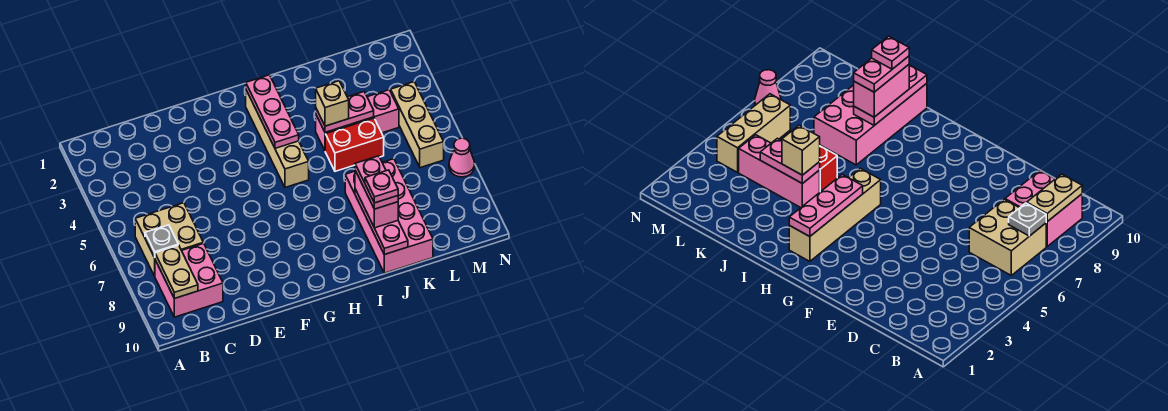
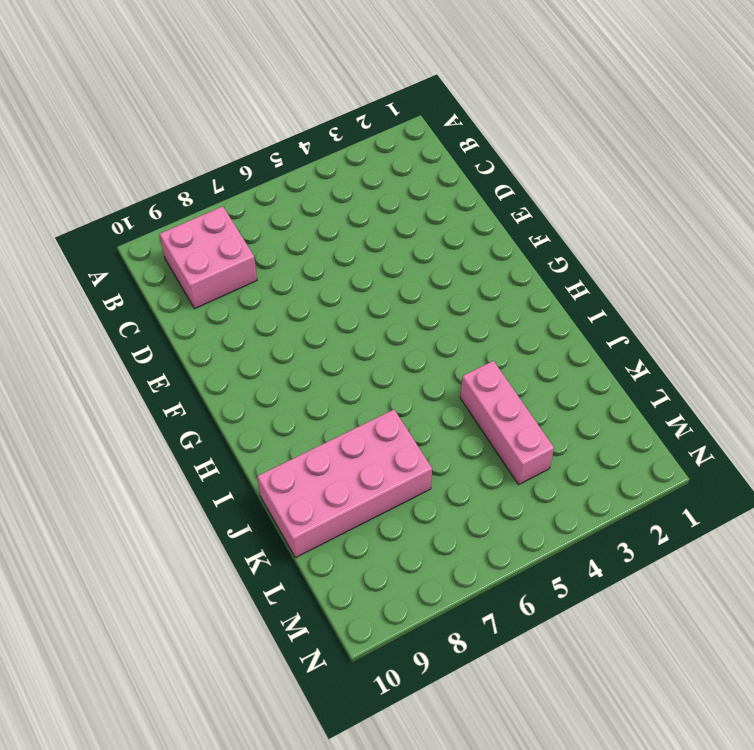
none -> tan brick B6:C7 level 1
none -> tan brick H2:H5 level 1
none -> red brick J5:K5 level 1

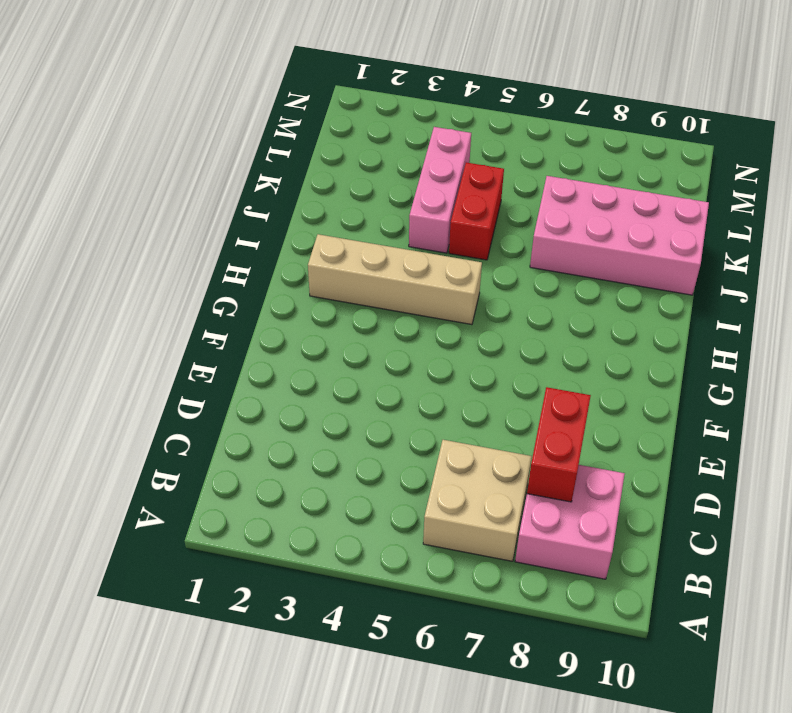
red brick C8:D8 level 2 -> none
none -> tan brick M4:M6 level 1
none -> pink cone N7 level 1
none -> grey plate B7 level 2

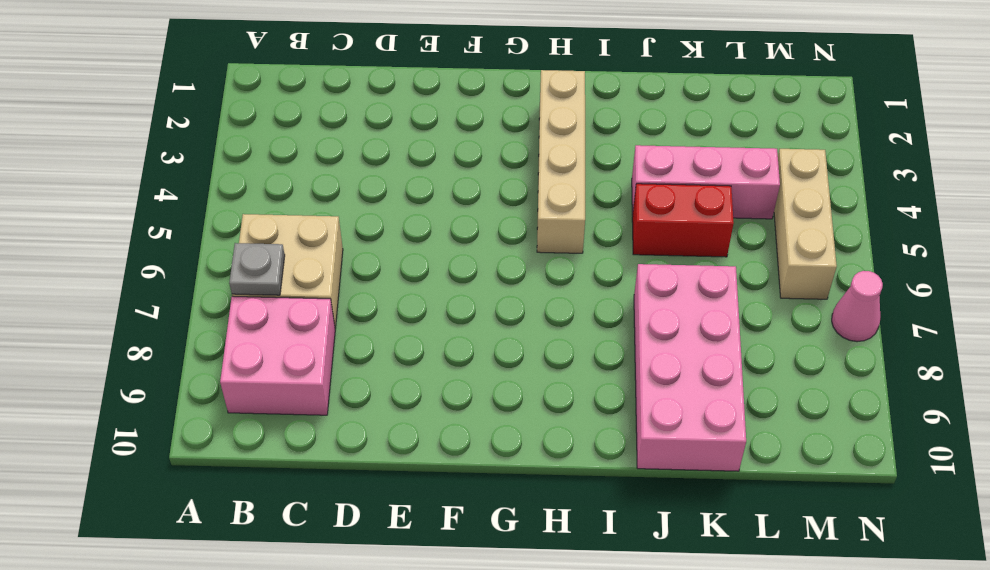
none -> tan plate B8:B9 level 2
none -> pink plate H2:H4 level 2
none -> pink plate J4:K4 level 2

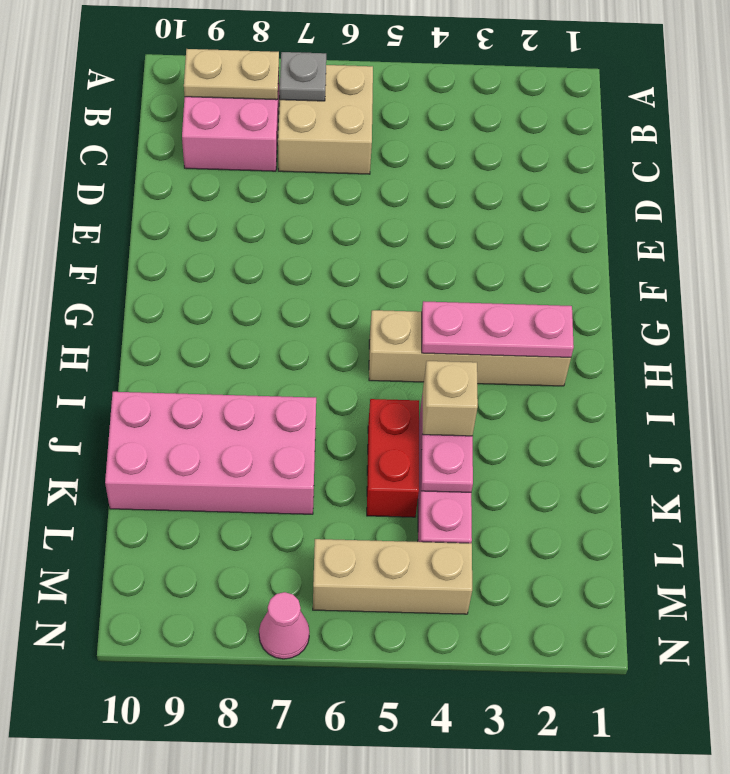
none -> pink plate J8:J10 level 2
none -> pink brick J8:J9 level 3
none -> pink plate J8:J9 level 4

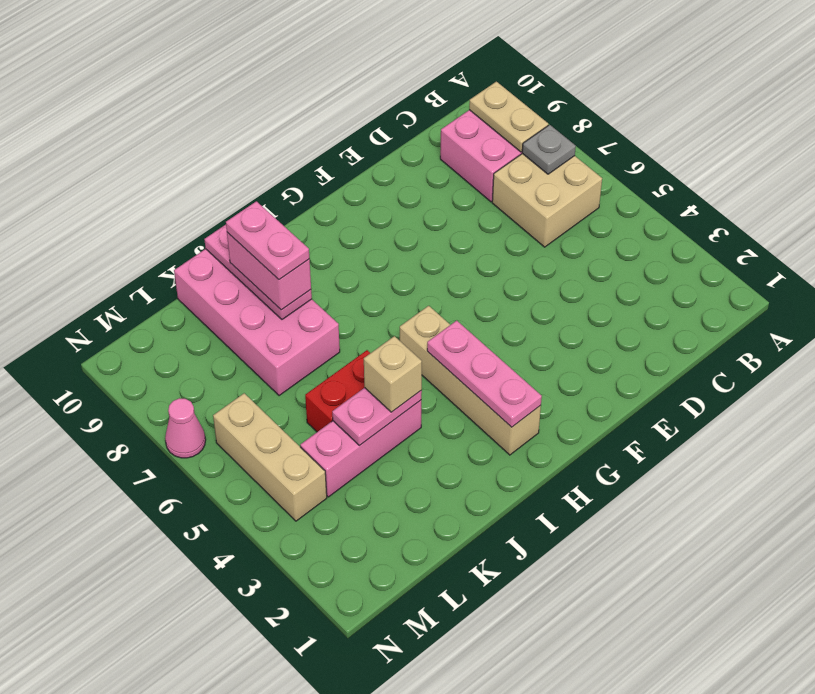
none -> pink plate J9 level 5

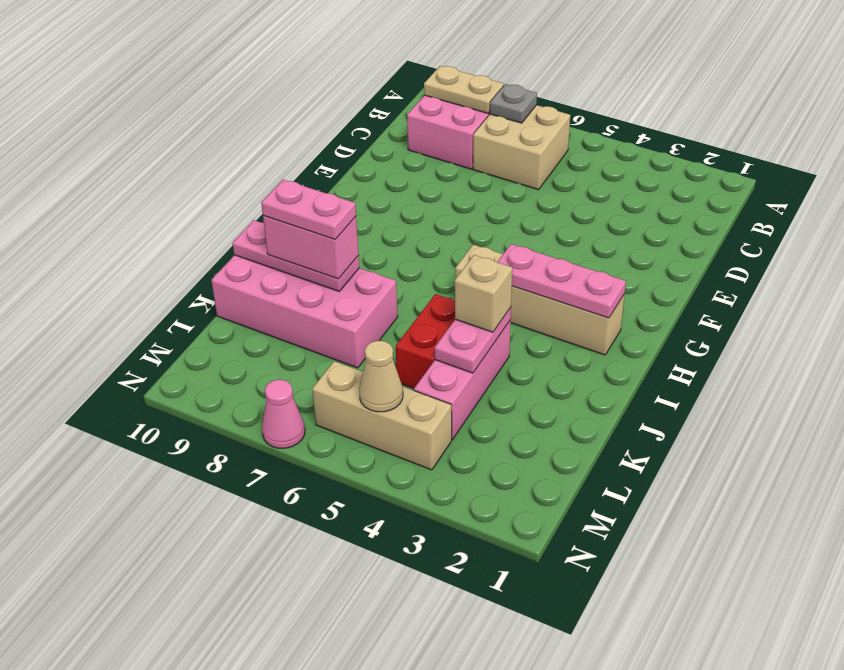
tan cone M5 level 2 -> none
none -> pink plate J9 level 5

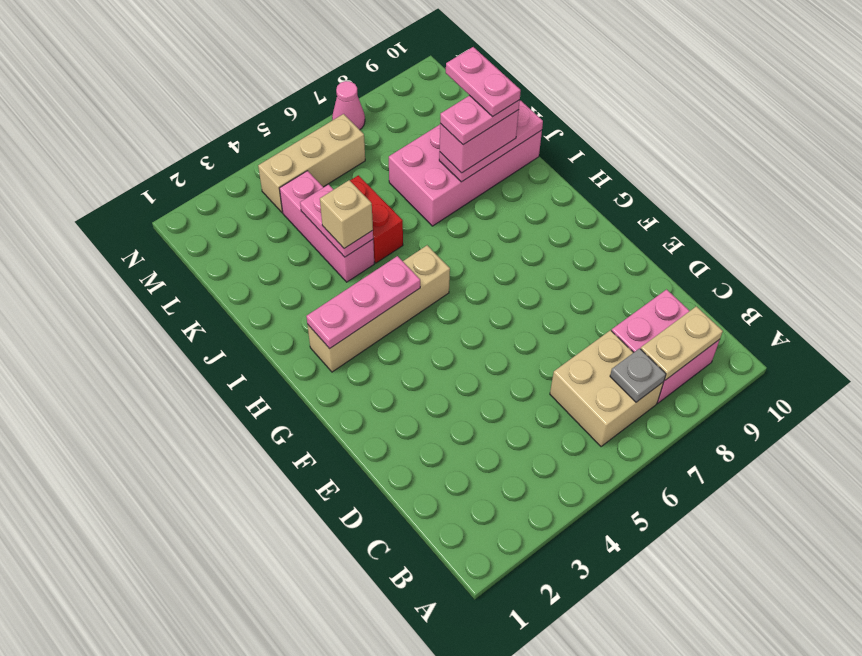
pink plate J9:K9 level 5 -> pink plate J9 level 5

